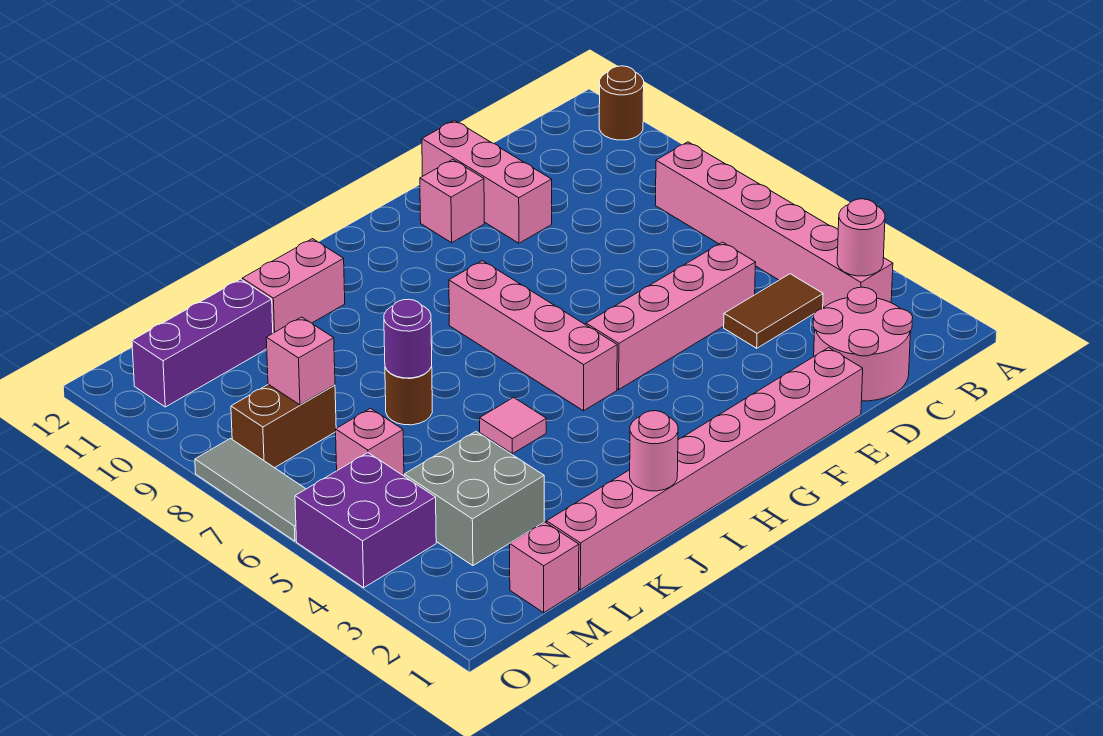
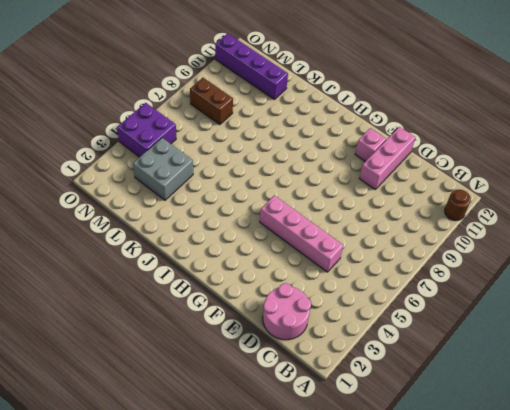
purple brick L11:O11 level 1 -> purple brick L11:N11 level 1
none -> pink brick B3:B8 level 1
none -> brown tile C4:D4 level 1
none -> pink brick E1:L1 level 1

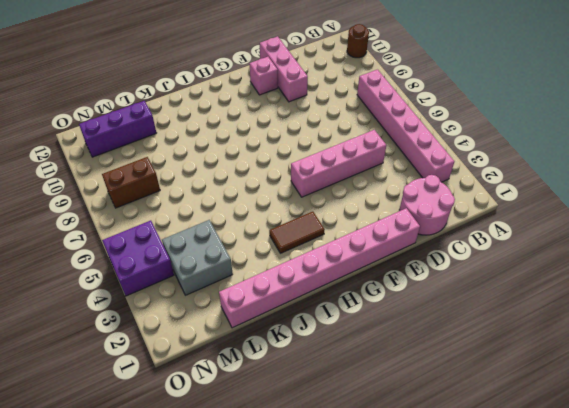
brown tile H3:I3 level 1 -> brown tile C4:D4 level 1
none -> pink brick H5:H8 level 1
none -> pink tile J5 level 1
none -> pink brick J11:K11 level 1

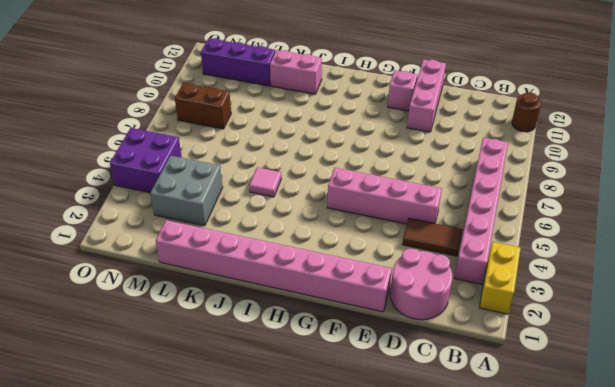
yellow brick A2:A3 level 1 -> none
none -> pink brick H5:H8 level 1
none -> brown round brick K7 level 1
none -> pink brick M1 level 1

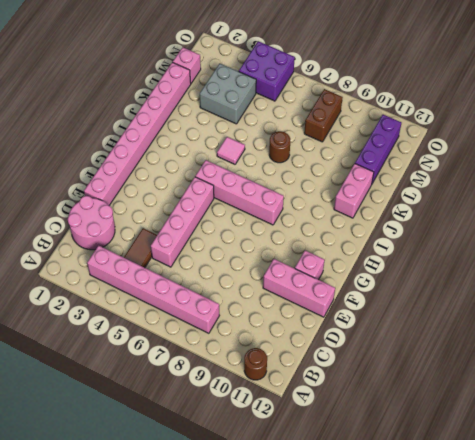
none -> pink brick M6 level 1
none -> grey tile O6:O8 level 1
none -> pink round brick B3 level 2

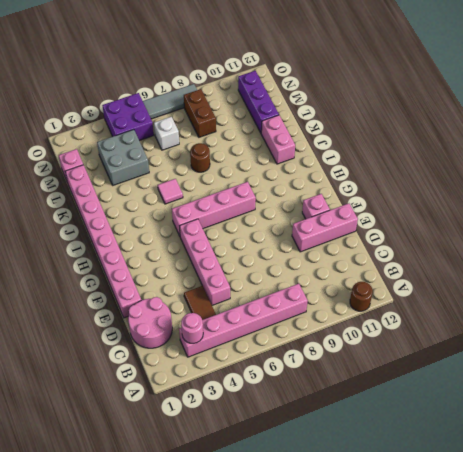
white brick M6 level 1 -> pink brick M6 level 1
none -> pink round brick J1 level 2
none -> purple round brick K7 level 2
none -> pink brick M8 level 2

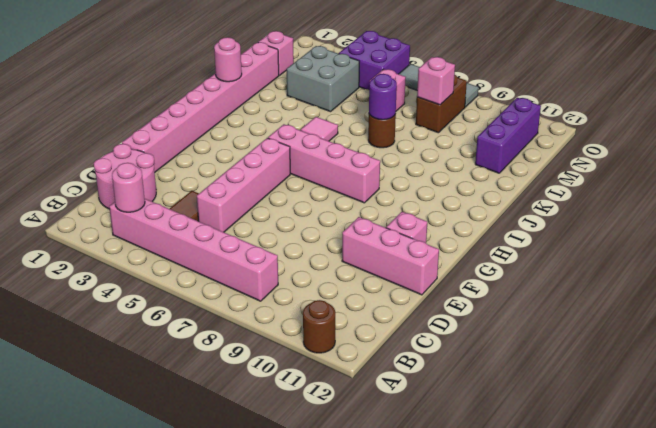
none -> pink brick J11:K11 level 1

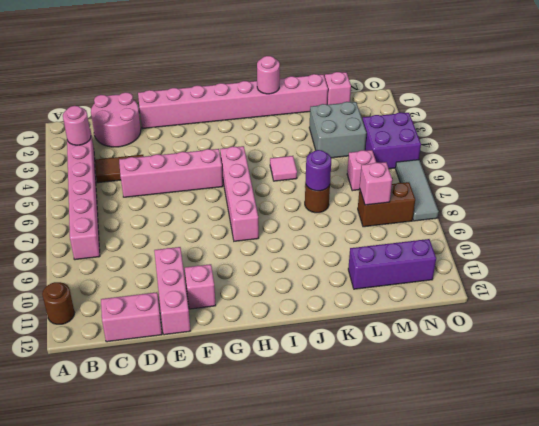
pink brick C12:D12 level 1 -> pink brick J11:K11 level 1

